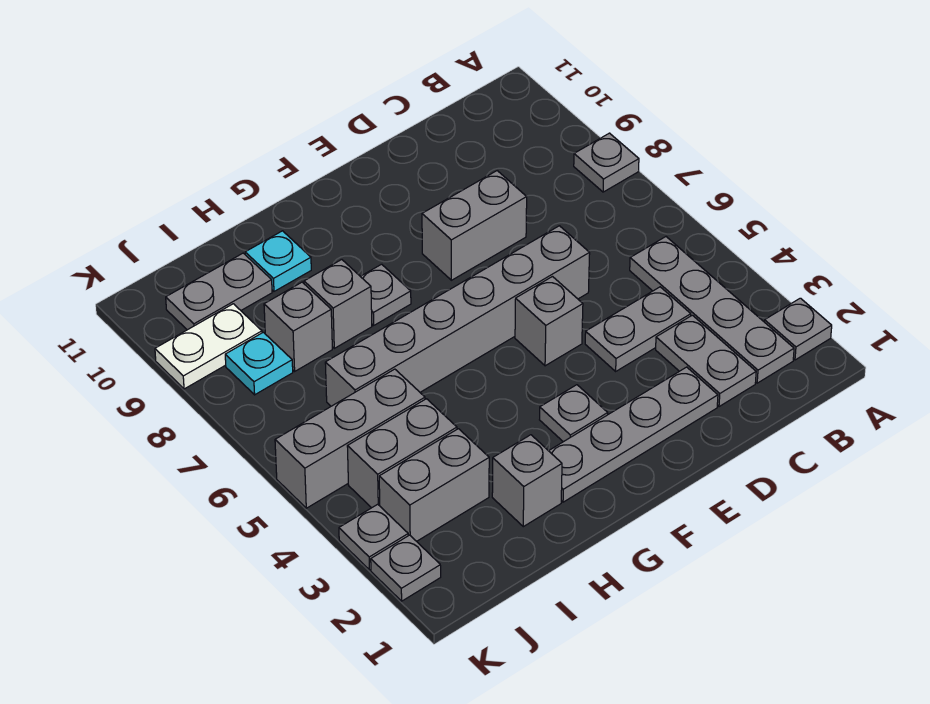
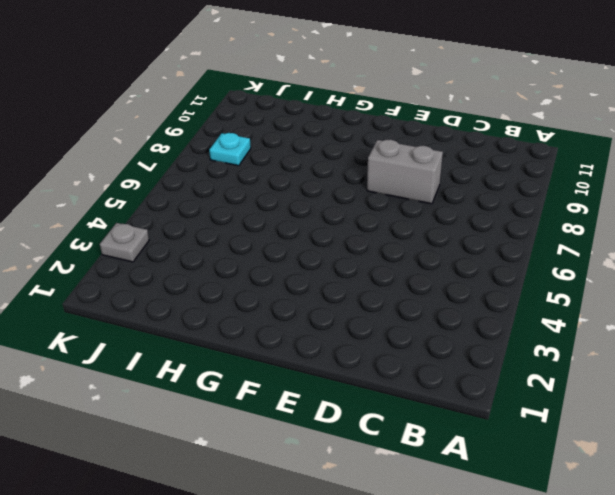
none -> grey plate A2 level 1
none -> grey plate A8 level 1
none -> grey plate B2:B5 level 1

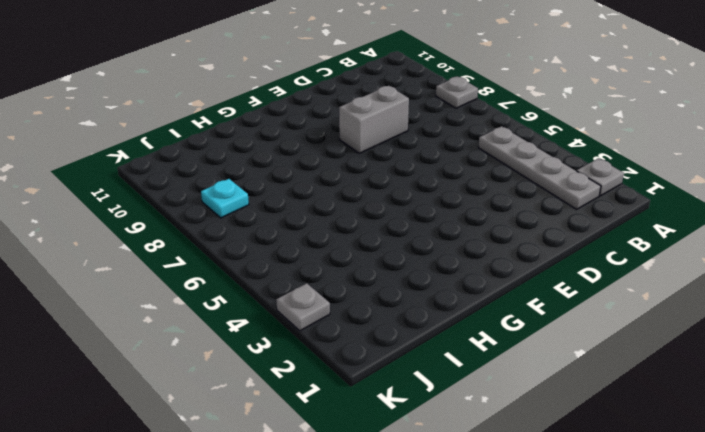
none -> grey plate C2:C3 level 1
none -> grey plate C4:D4 level 1
none -> grey plate D2:G2 level 1

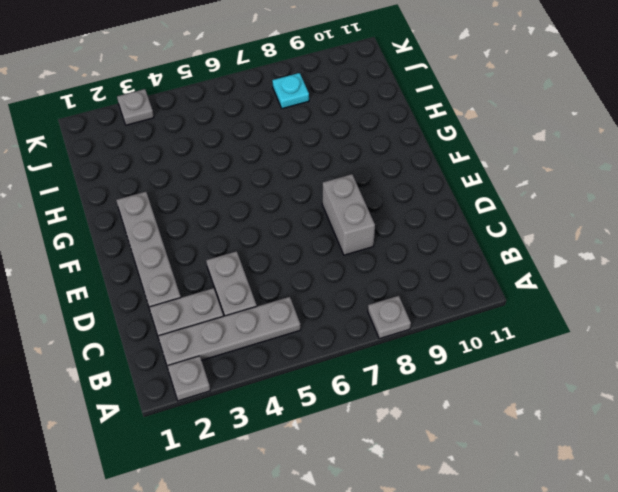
none -> grey brick D6:I6 level 1
none -> grey brick E5 level 1
none -> grey plate F3 level 1

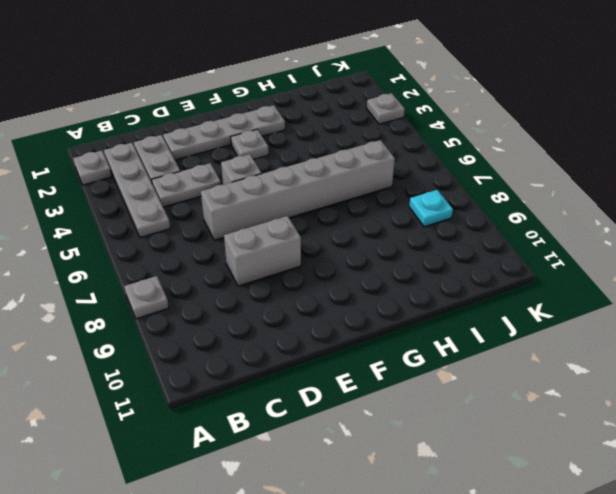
none -> grey plate G8 level 1
none -> grey brick H2 level 1
none -> grey brick H8 level 1

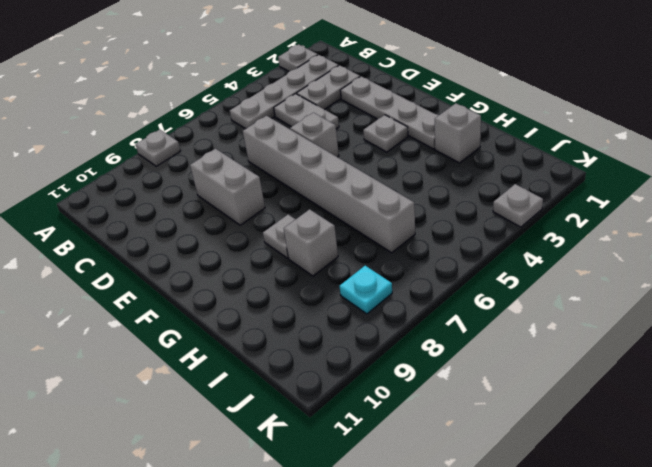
none -> cyan plate H10 level 1
none -> grey brick I3:J3 level 1
none -> grey brick I4:J4 level 1

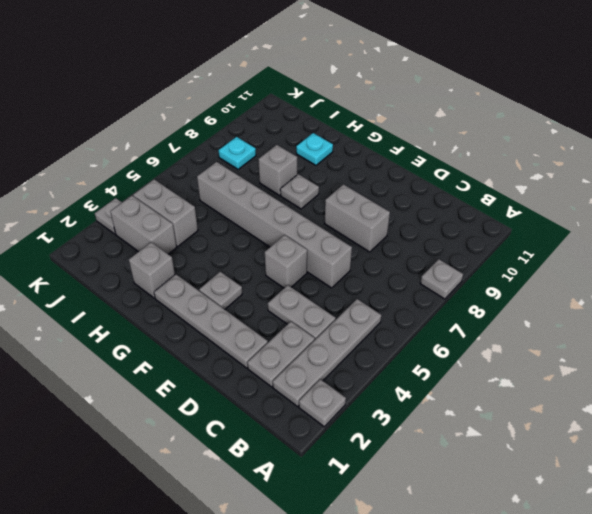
none -> grey brick I5:K5 level 1
none -> grey brick I8 level 1
none -> grey plate I10:J10 level 1

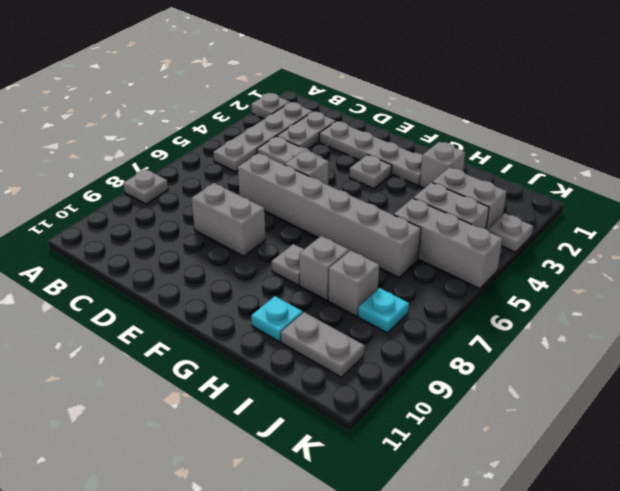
none -> white plate J9:K9 level 1
none -> grey plate K2 level 1

